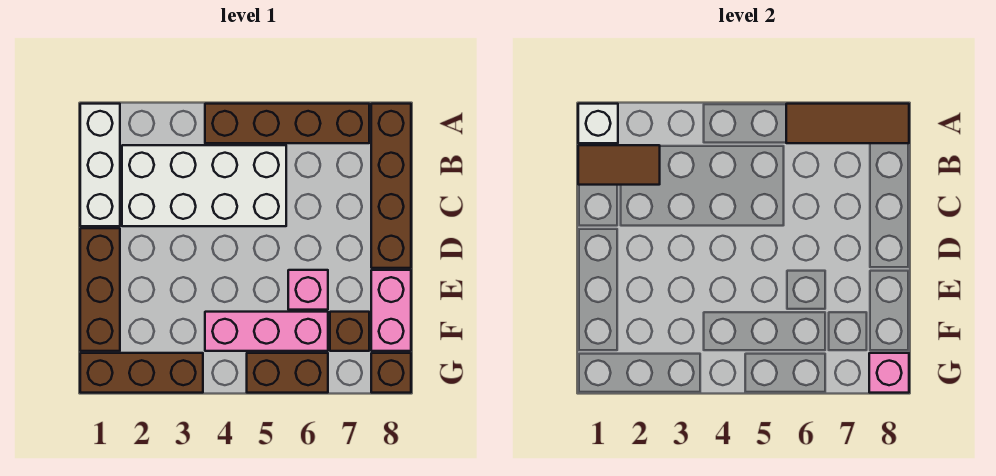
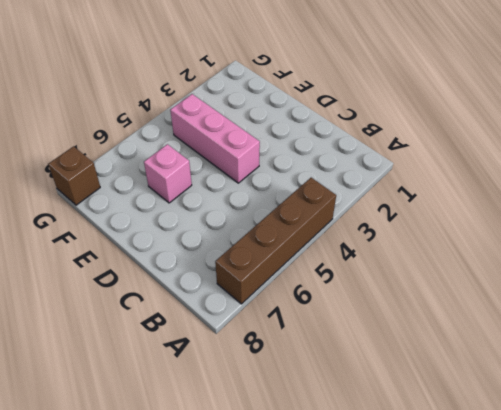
pink brick D4:F4 level 1 -> pink brick F4:F6 level 1
none -> white brick A1:C1 level 1
none -> brown brick A8:D8 level 1
none -> white brick B2:C5 level 1

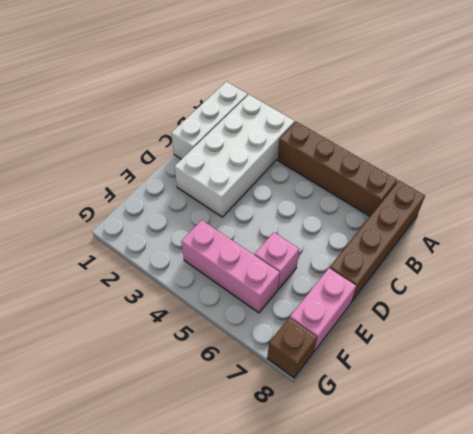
white brick A2:D3 level 1 -> white brick B2:C5 level 1
none -> brown brick D1:F1 level 1
none -> brown brick F7 level 1
none -> brown brick G1:G3 level 1

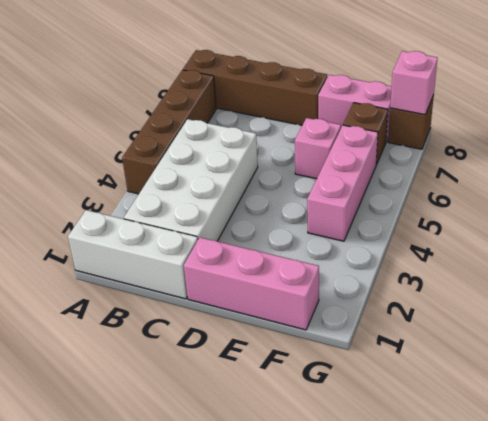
pink brick D1:F1 level 1 -> brown brick D1:F1 level 1
none -> brown brick G1:G3 level 1
none -> brown brick G5:G6 level 1
none -> white brick A1 level 2

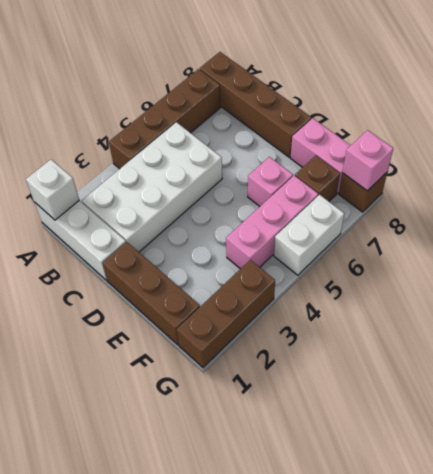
white brick G5:G6 level 1 -> brown brick G5:G6 level 1
none -> brown tile A6:A8 level 2
none -> brown tile B1:B2 level 2

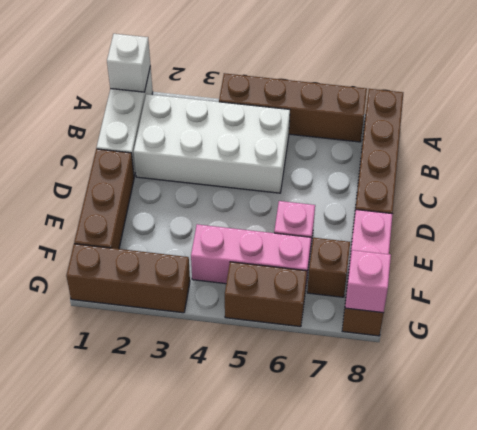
none -> brown tile A6:A8 level 2
none -> brown tile B1:B2 level 2

